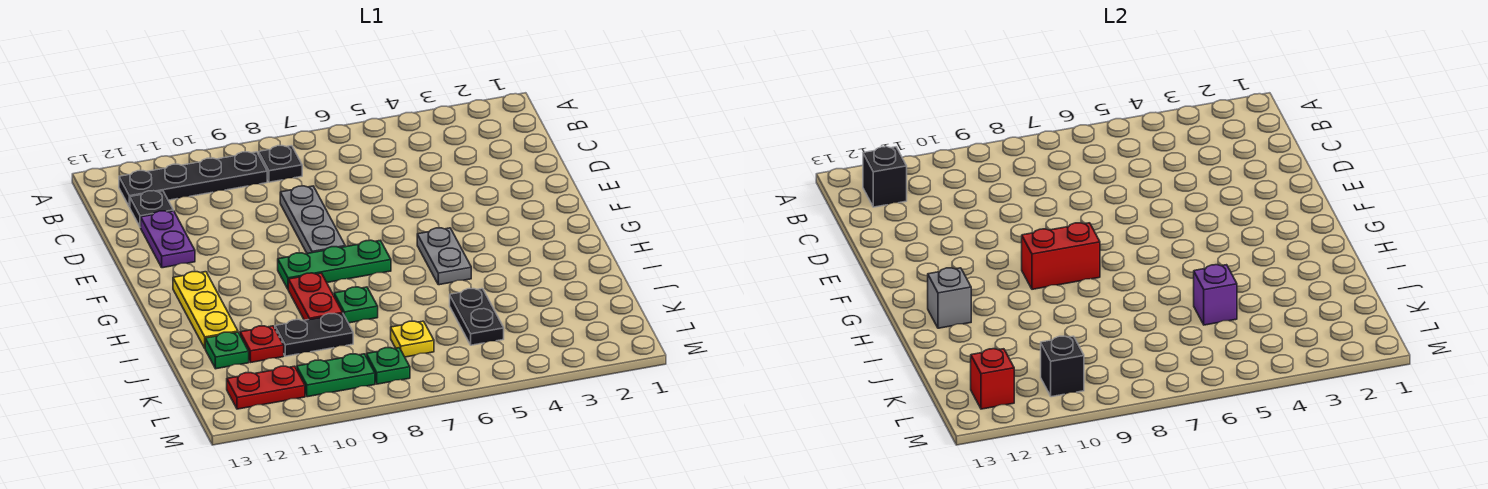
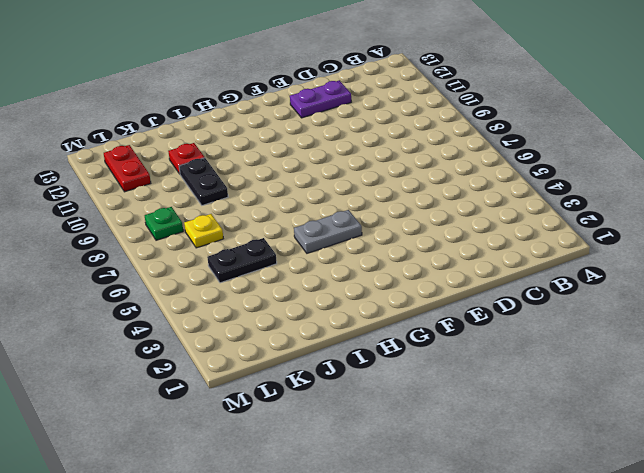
none -> black plate B8 level 1
none -> black plate B9:B12 level 1
none -> black plate C12 level 1

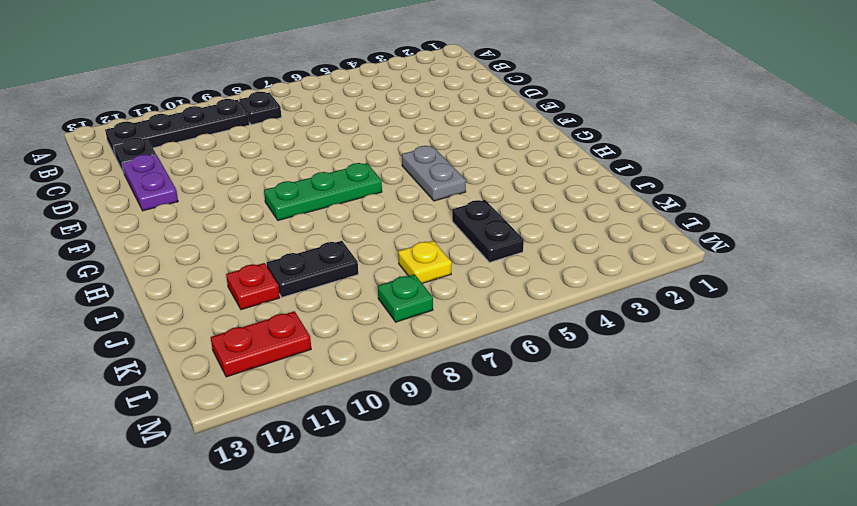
none -> grey plate D8:F8 level 1
none -> yellow plate G12:I12 level 1
none -> red plate H9:I9 level 1

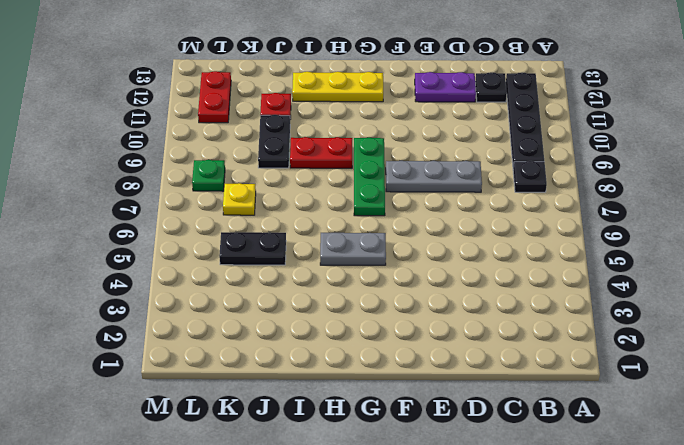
none -> green plate I8 level 1
none -> green plate J12 level 1
none -> green plate L9:L10 level 1

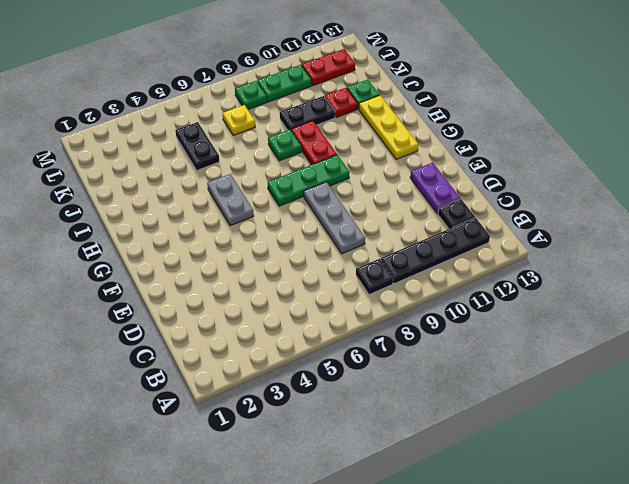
none -> black brick B12 level 2
none -> red brick G8:G9 level 2
none -> grey brick H12 level 2

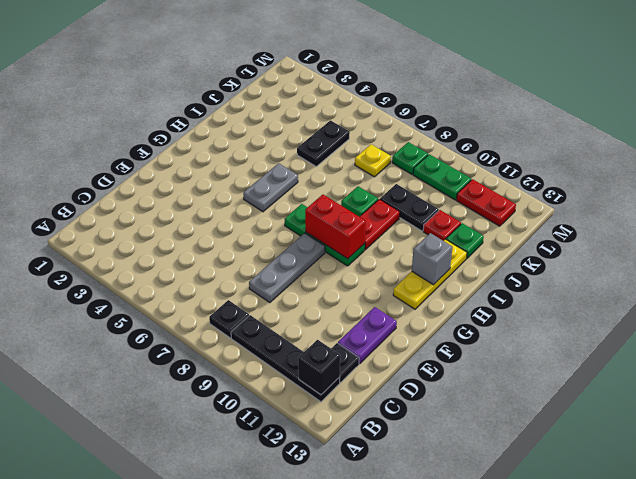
none -> purple brick J5 level 2
none -> black brick L10 level 2
none -> red brick L12 level 2

